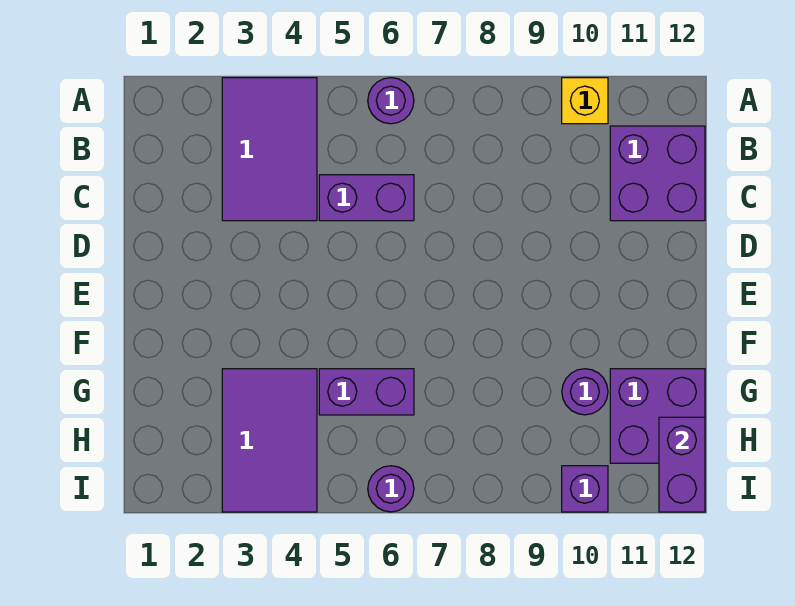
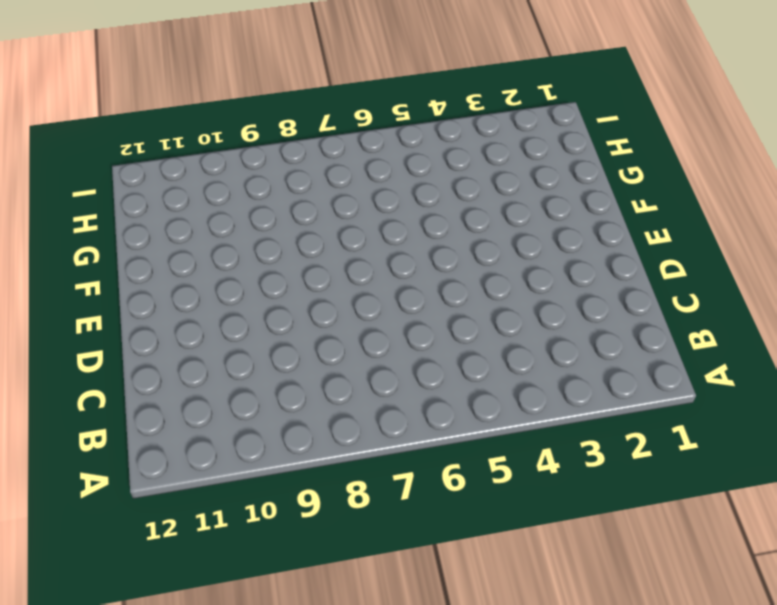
none -> purple tile A3:C4 level 1
none -> purple round brick A6 level 1
none -> yellow brick A10 level 1

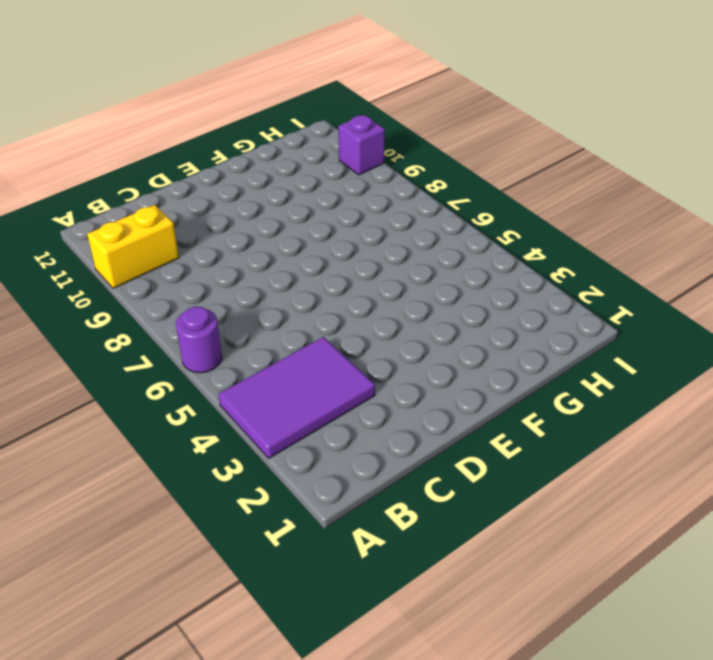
yellow brick A10:B10 level 1 -> yellow brick A10 level 1
none -> purple brick B11:C12 level 1
none -> purple brick C5:C6 level 1
none -> purple tile G3:I4 level 1

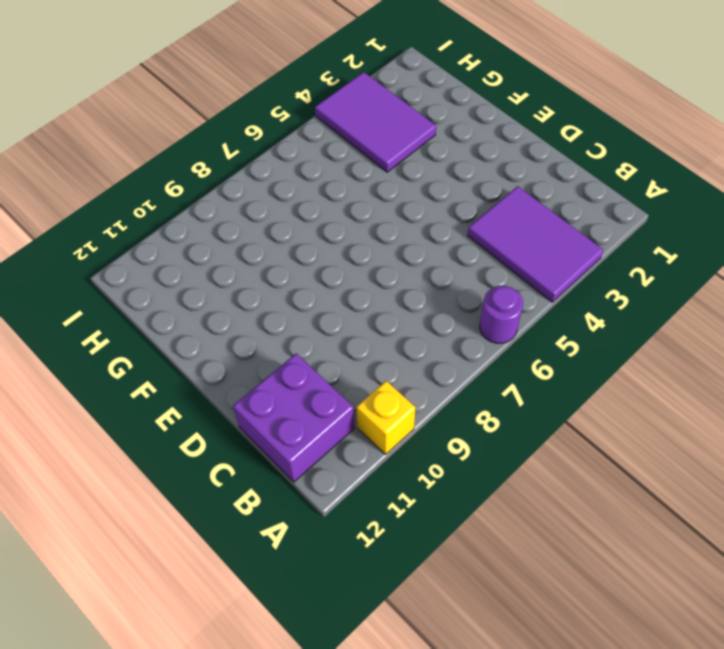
none -> purple brick C5:C6 level 1
none -> purple brick G5:G6 level 1
none -> purple round brick G10 level 1

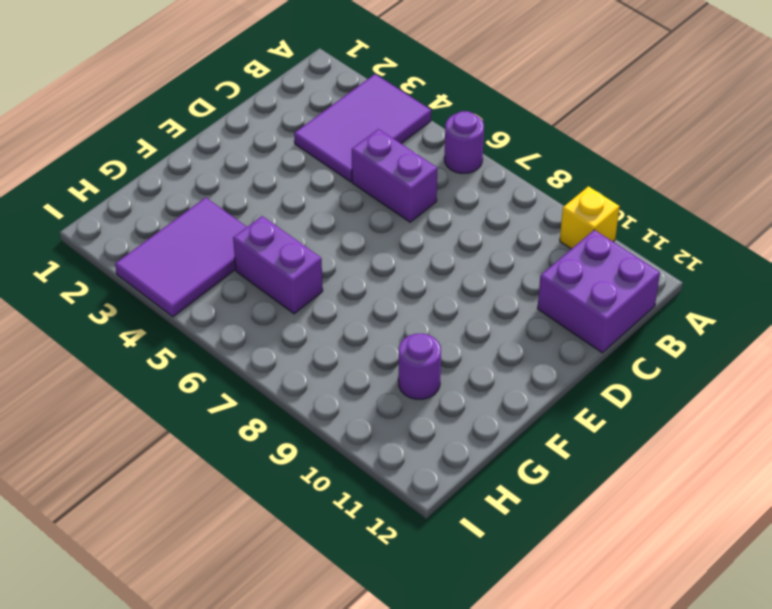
none -> purple brick G11:H12 level 1
none -> purple round brick I6 level 1
none -> purple brick I10 level 1

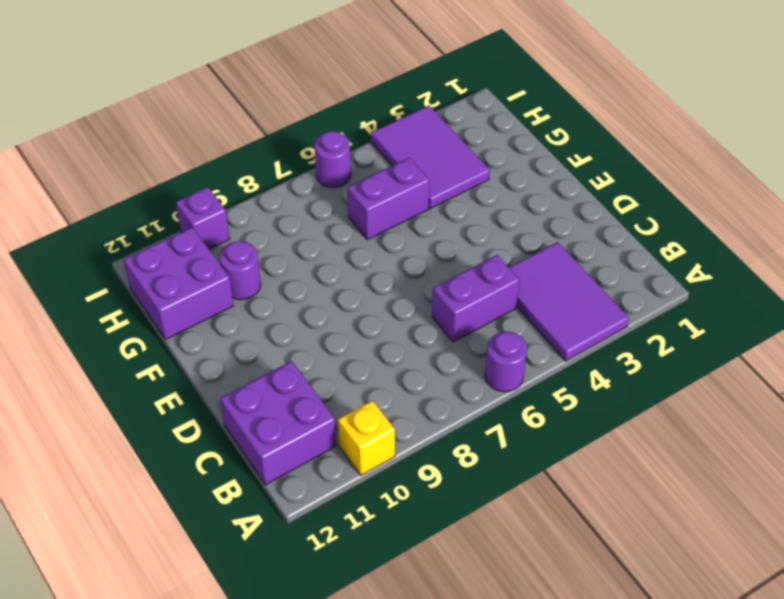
none -> purple brick H12:I12 level 2

